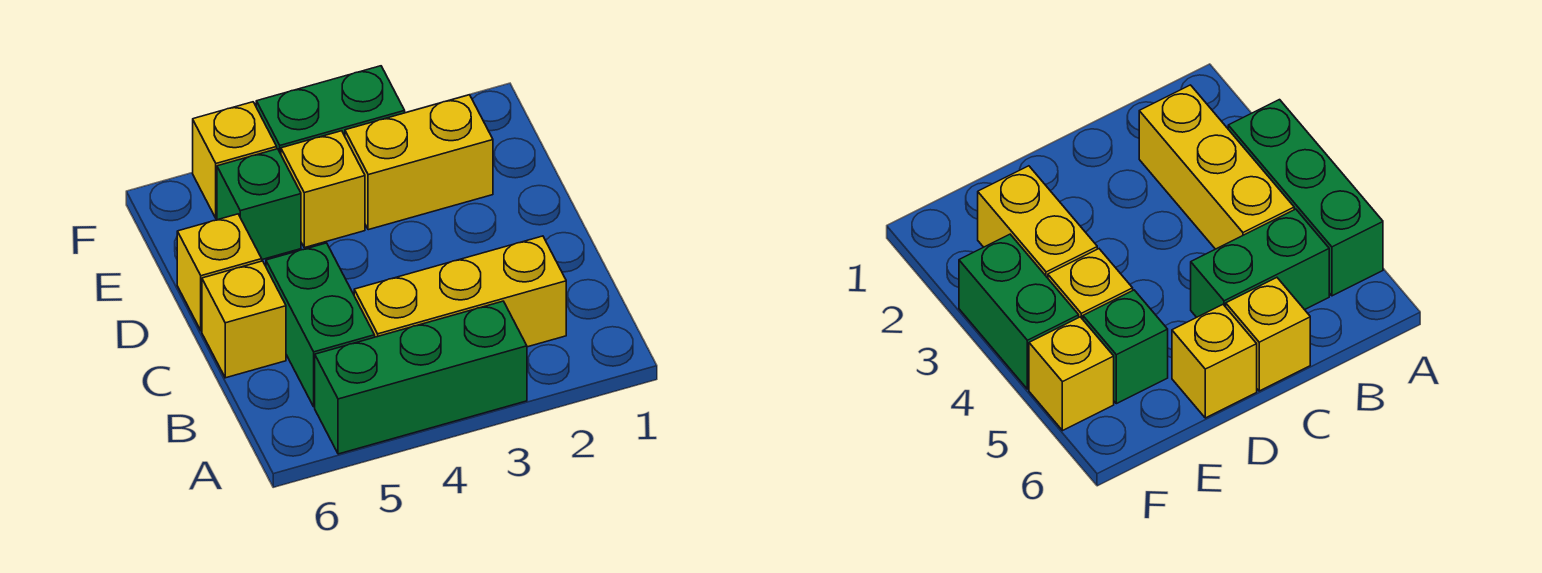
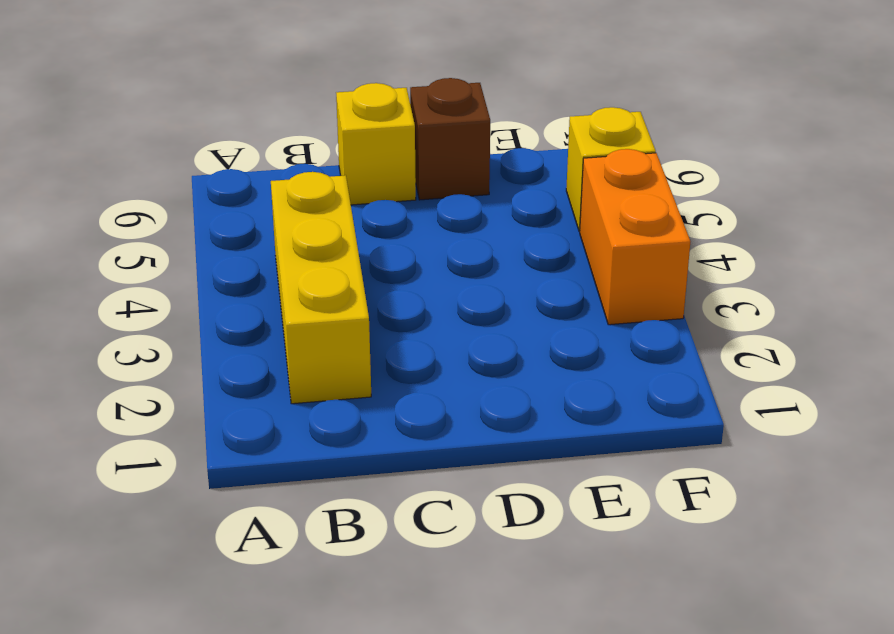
brown brick D6 level 1 -> yellow brick D6 level 1
orange brick F3:F4 level 1 -> green brick F3:F4 level 1
none -> green brick A3:A5 level 1
none -> green brick B5:C5 level 1

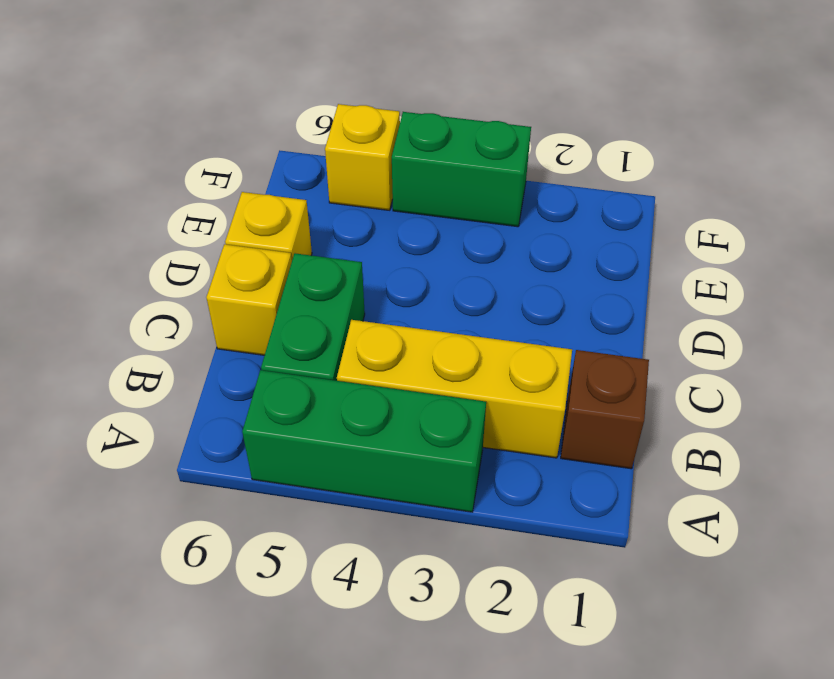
brown brick B1 level 1 -> none
none -> yellow brick E2:E3 level 1
none -> yellow brick E4 level 1

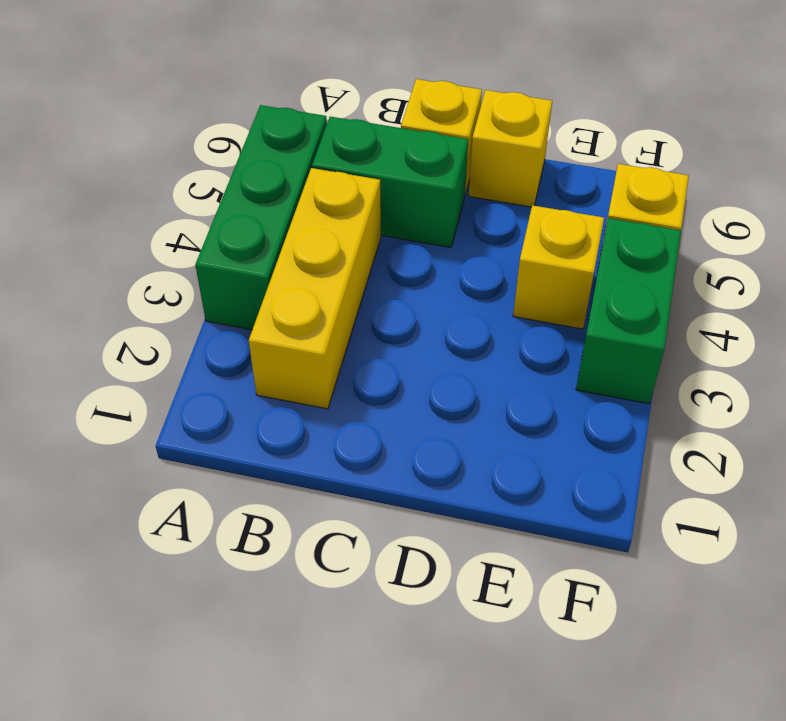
none -> yellow brick E2:E3 level 1
none -> green brick E5 level 1

